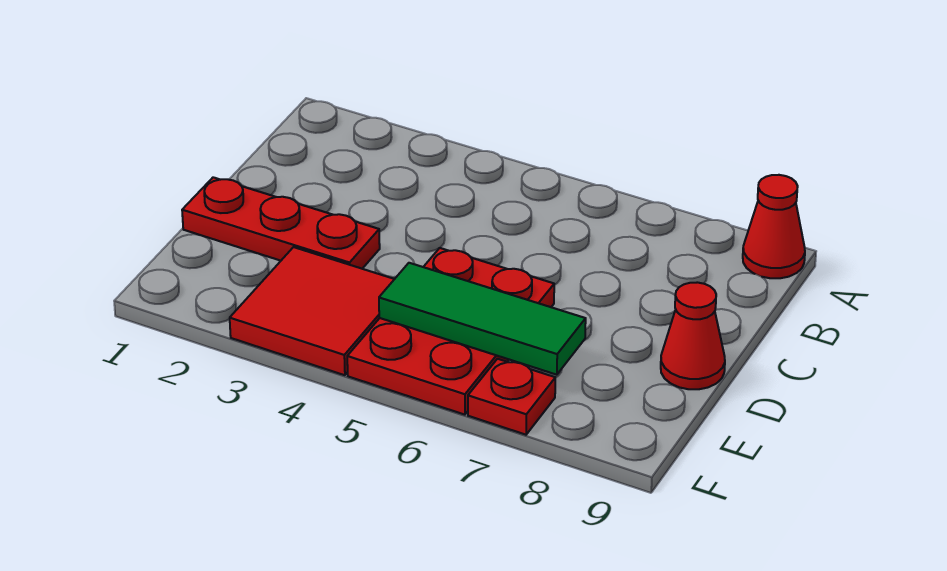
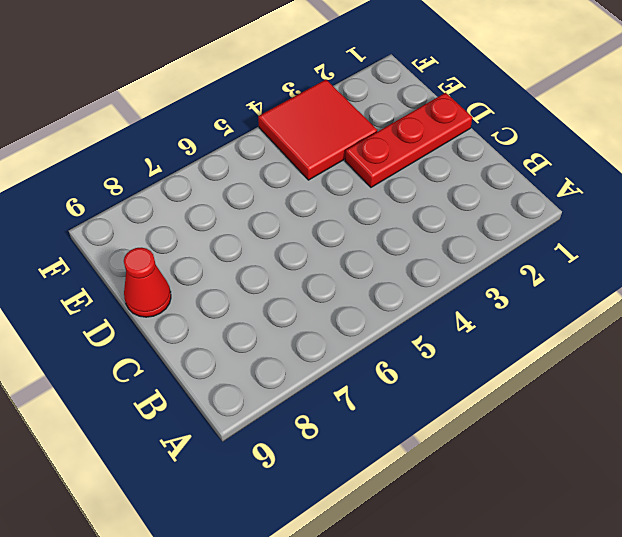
none -> red cone A9 level 1
none -> red plate D5:F6 level 1

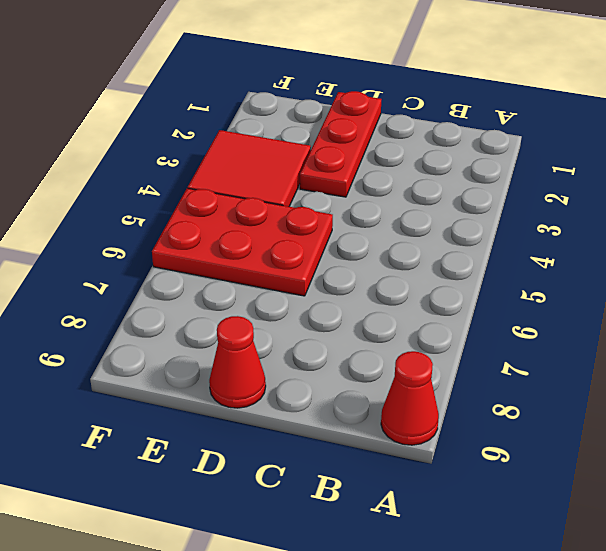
none -> red plate F7 level 1
none -> green tile E5:E7 level 2

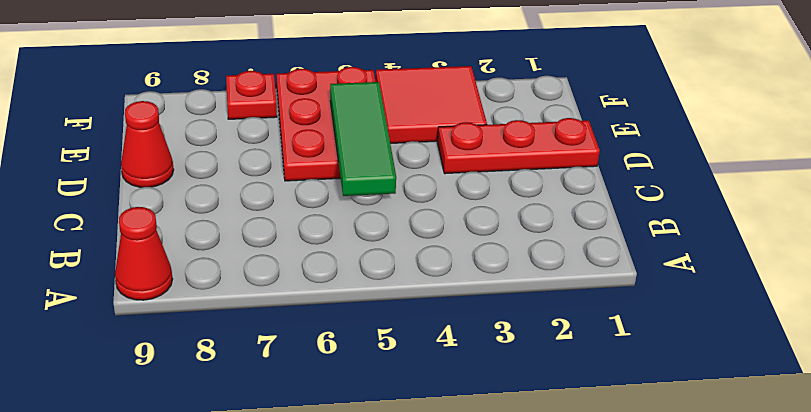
green tile C5:E5 level 2 -> green tile E5:E7 level 2

